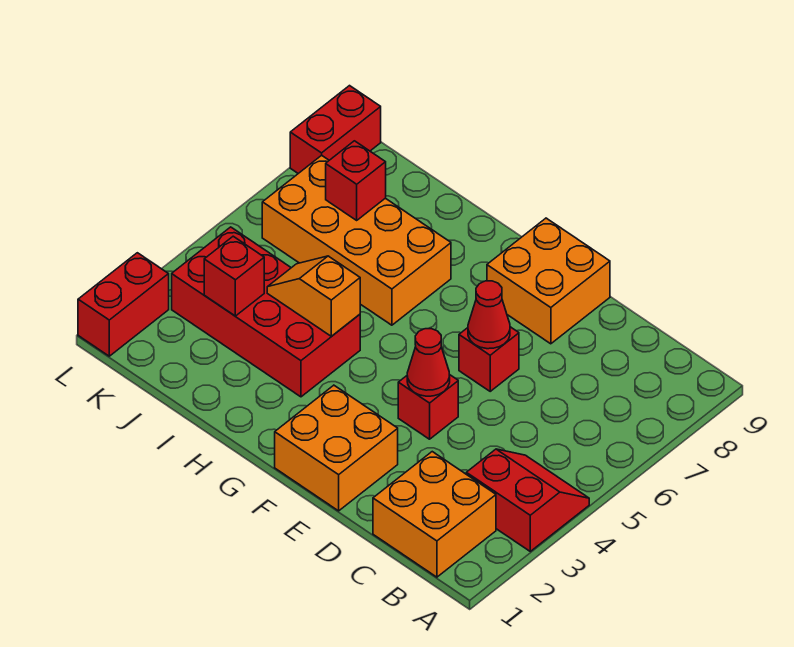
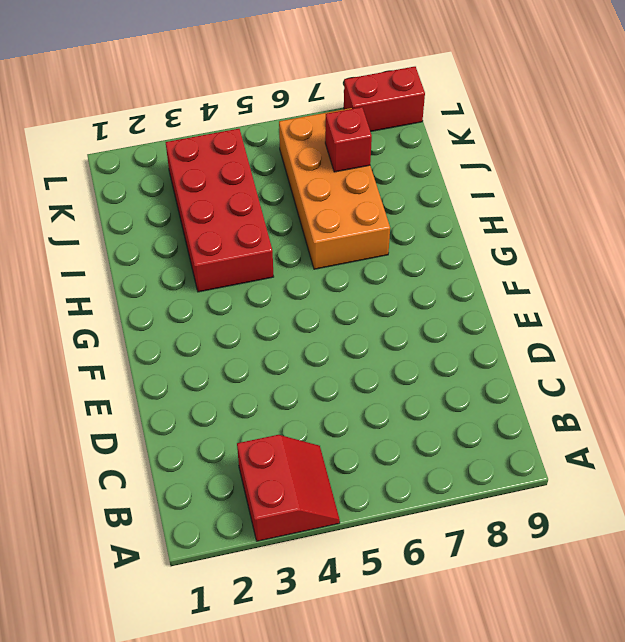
none -> orange brick B1:C2 level 1
none -> orange brick E1:F2 level 1
none -> red brick E4 level 1

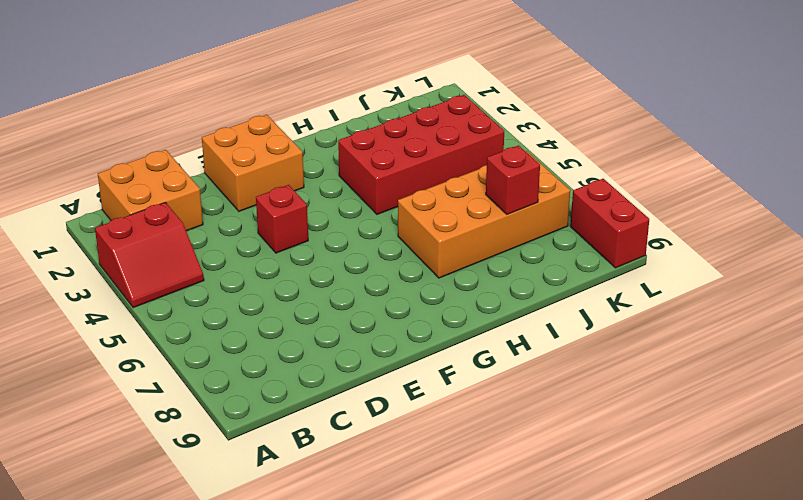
none -> red brick E6 level 1
none -> orange brick E8:F9 level 1
none -> red brick L1:L2 level 1

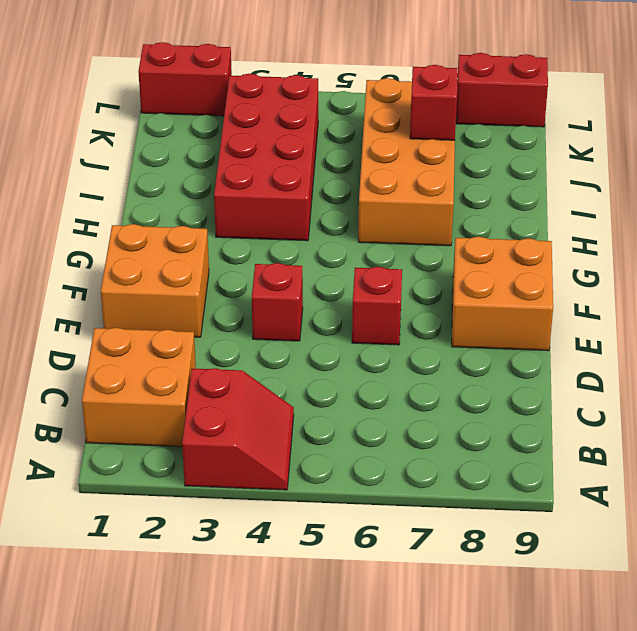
none -> red cone E4 level 2
none -> red cone E6 level 2
none -> orange slope H4:I4 level 2 top H

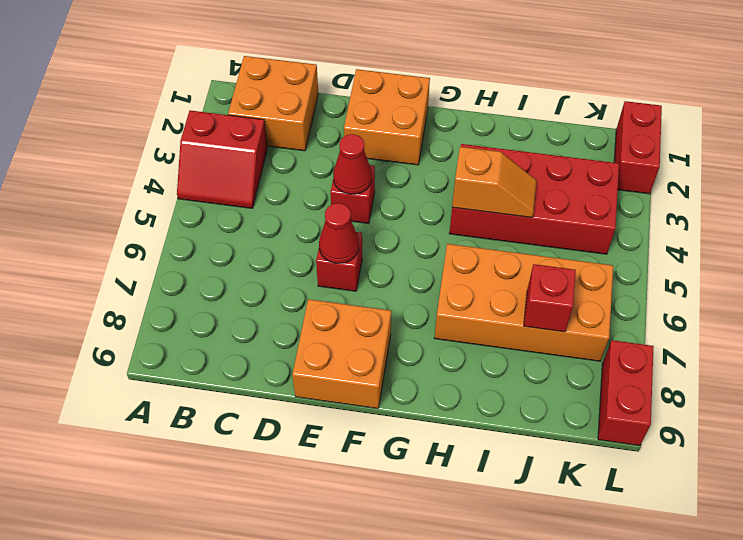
none -> red brick J3 level 2

